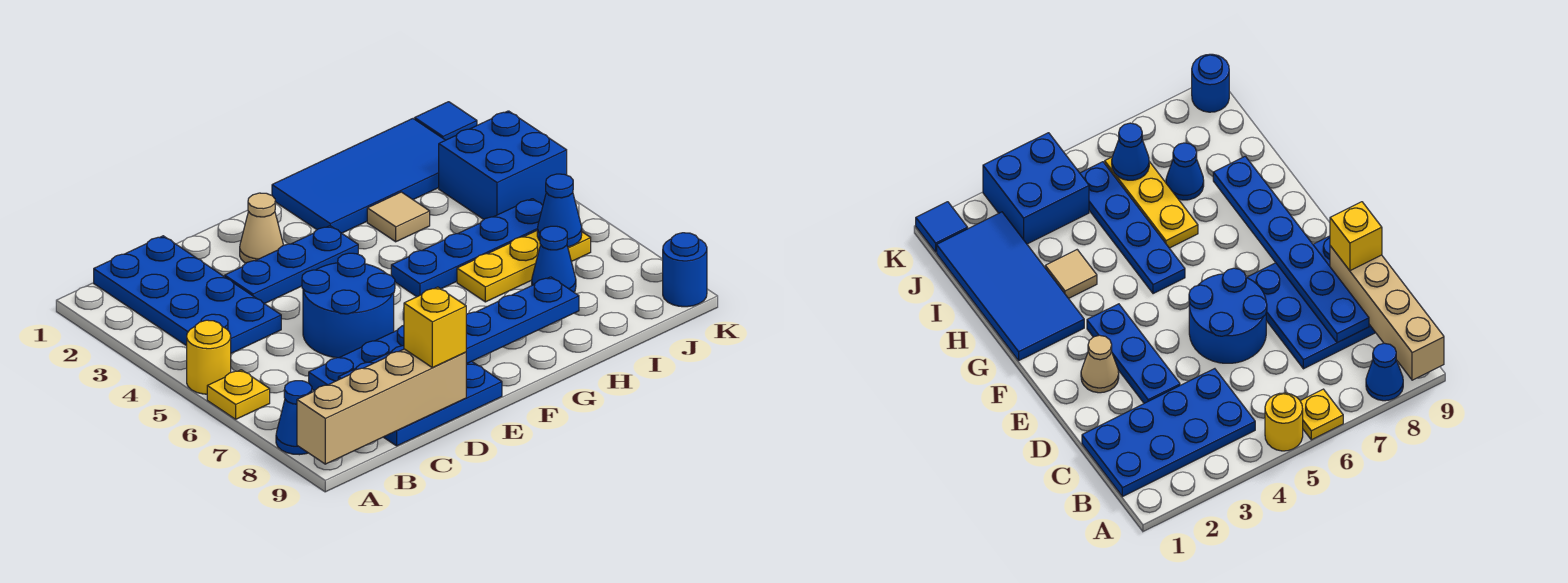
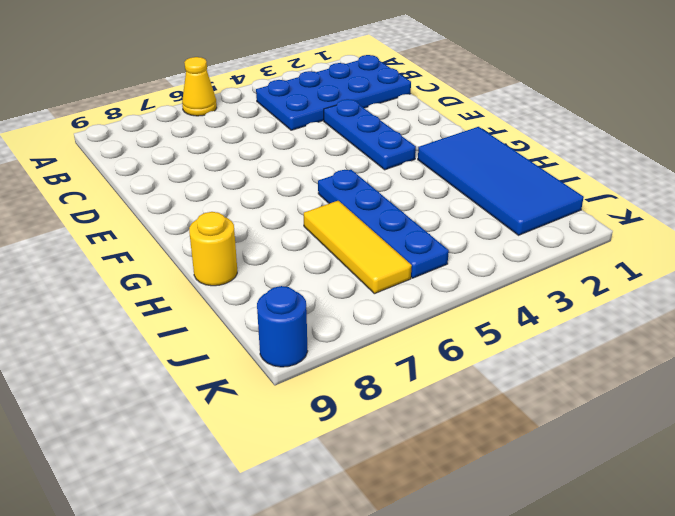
yellow cone A6 level 1 -> yellow plate A6 level 1
yellow tile H6:J6 level 1 -> yellow plate H6:J6 level 1
yellow round brick H9 level 1 -> yellow round brick A5 level 1
none -> blue cone A8 level 1
none -> blue plate C7:E9 level 1
none -> blue round brick D5:E6 level 1

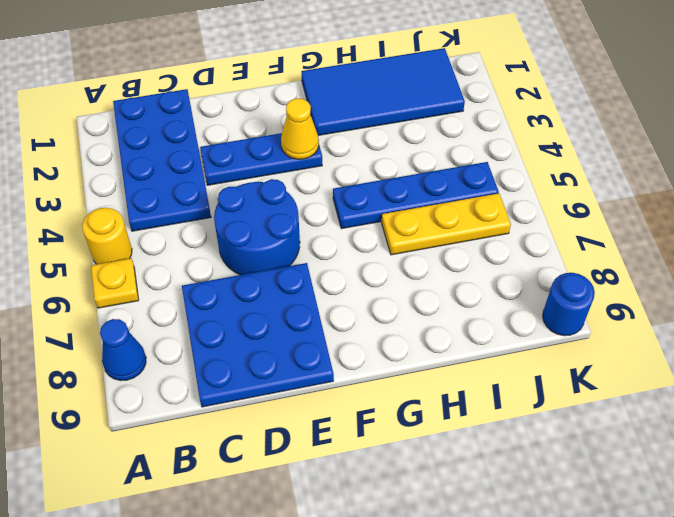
yellow cone F3 level 2 -> none
none -> tan cone E2 level 1
none -> tan tile H3 level 1
none -> blue cone I7 level 1

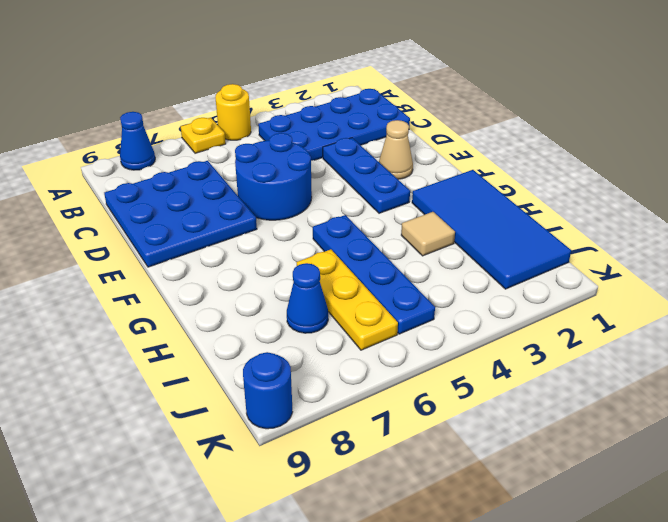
none -> blue brick J3:K4 level 1
none -> blue tile K1 level 1
none -> tan brick A9:D9 level 2

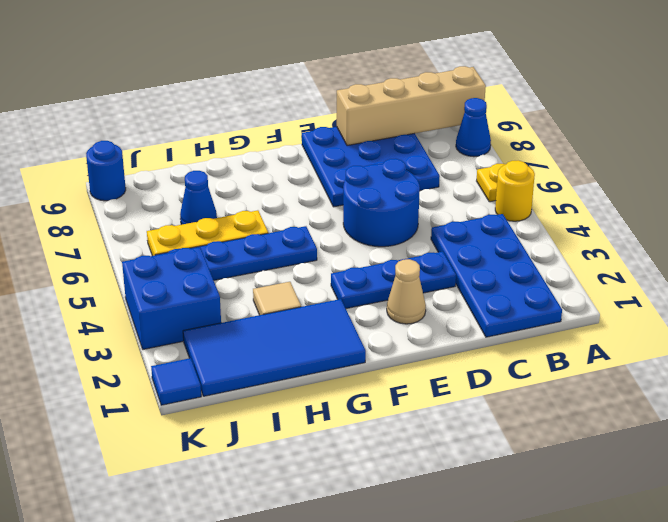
none -> blue plate C8:H8 level 2
none -> blue cone J6 level 2
none -> yellow brick D9 level 3

